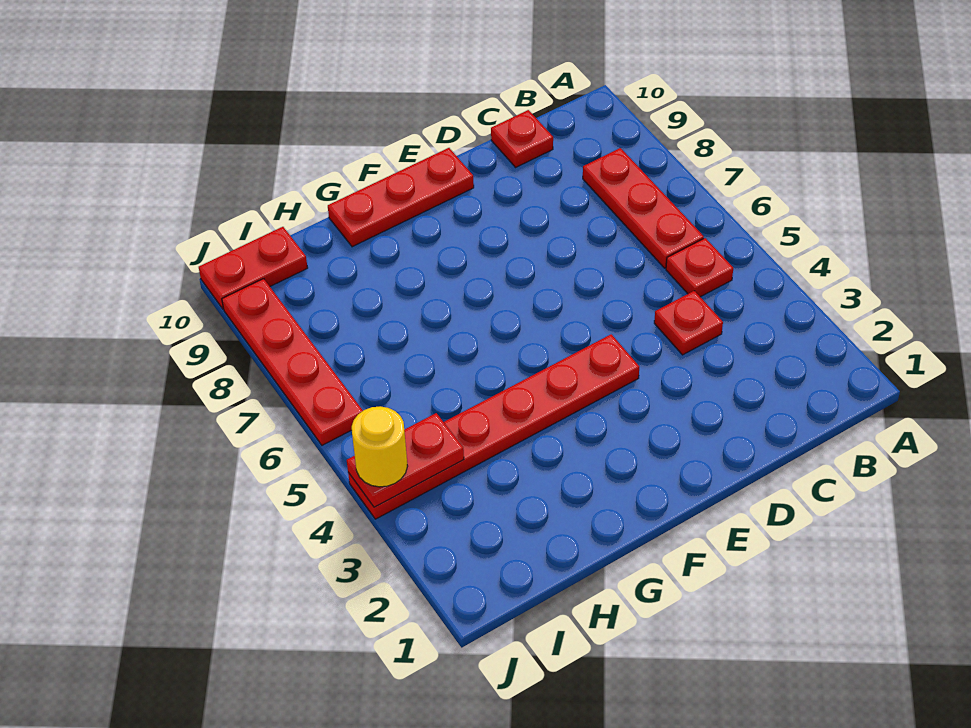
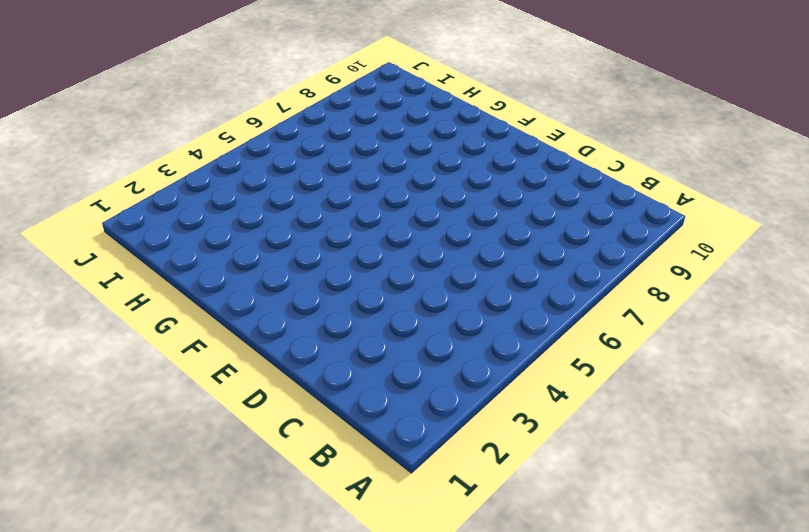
none -> red plate B5 level 1
none -> red plate B6:B8 level 1

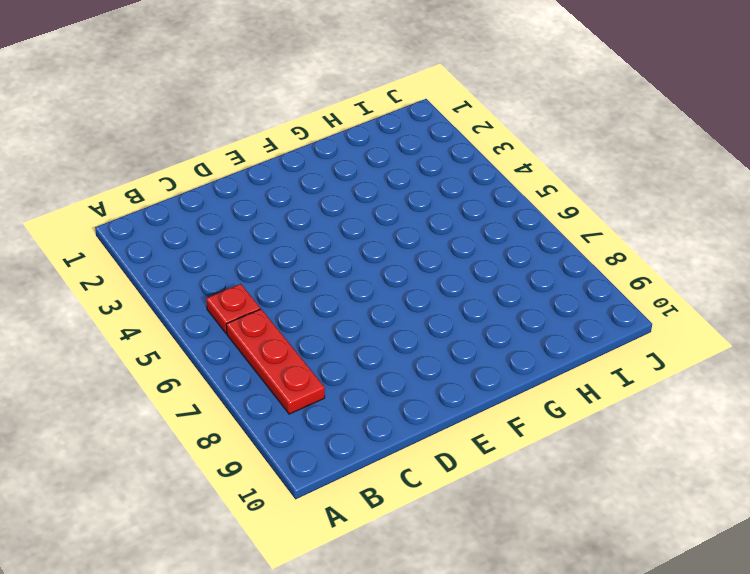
none -> red plate C4 level 1
none -> red plate C10 level 1

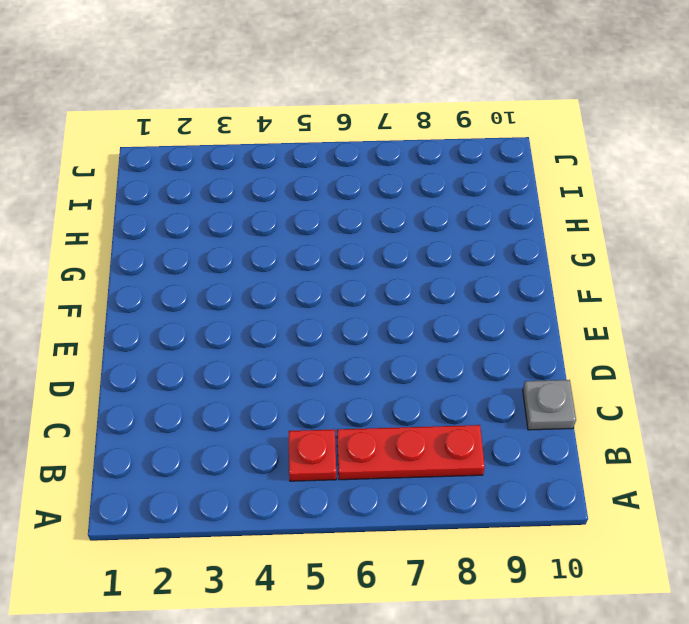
grey plate C10 level 1 -> red plate C10 level 1
none -> red plate C4 level 1
none -> red plate E4:J4 level 1

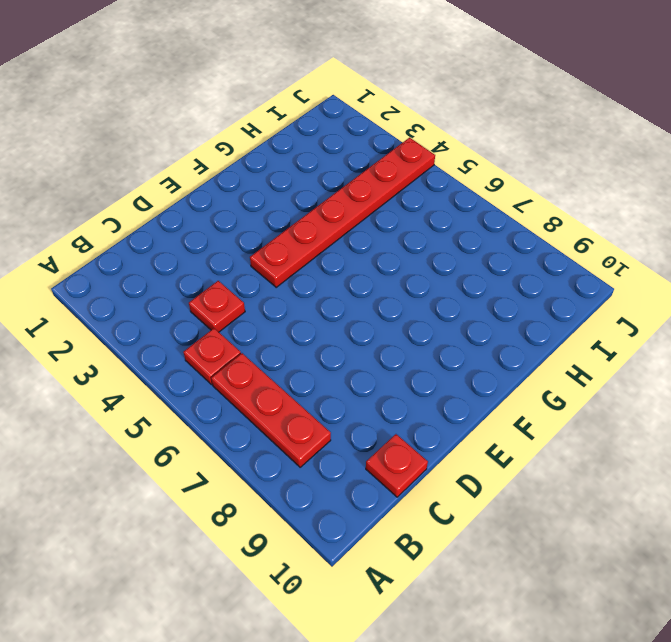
none -> red plate E10:G10 level 1
none -> red plate I10:J10 level 1

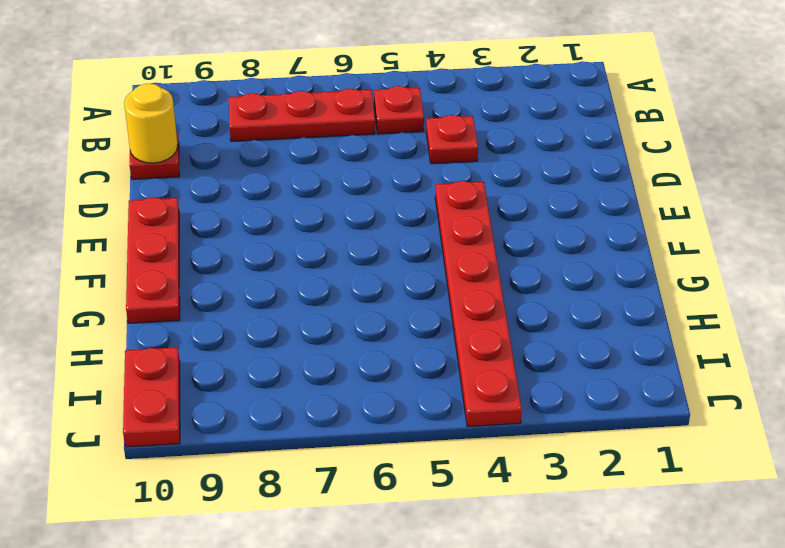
yellow round brick C10 level 2 -> yellow round brick J4 level 3
none -> red plate J6:J9 level 1
none -> red plate I4:J4 level 2

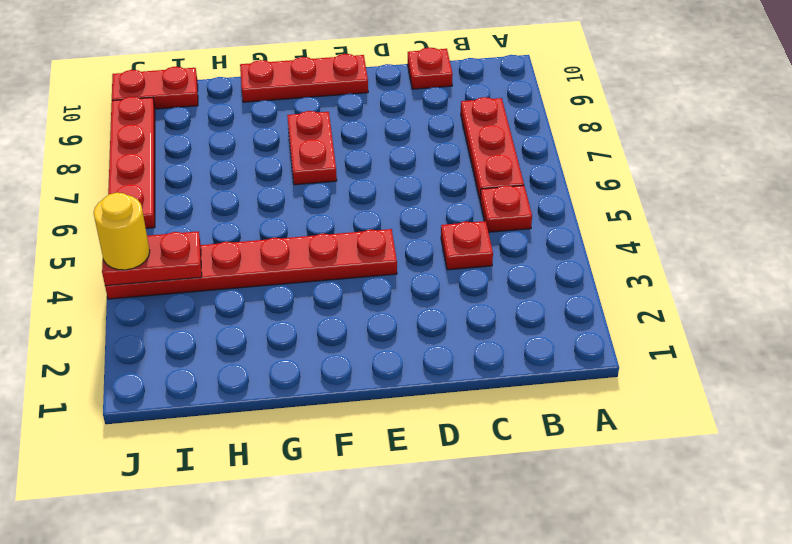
red plate F7:F8 level 1 -> none

